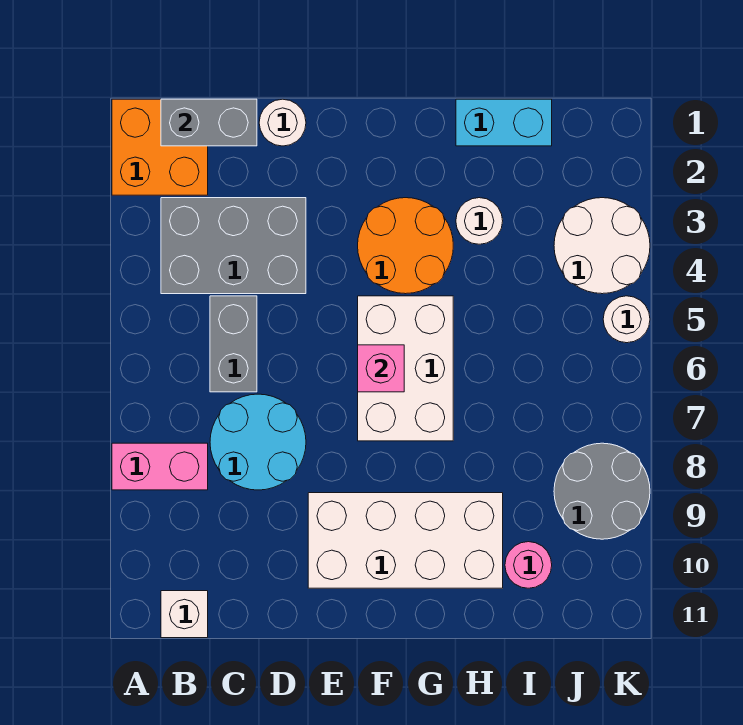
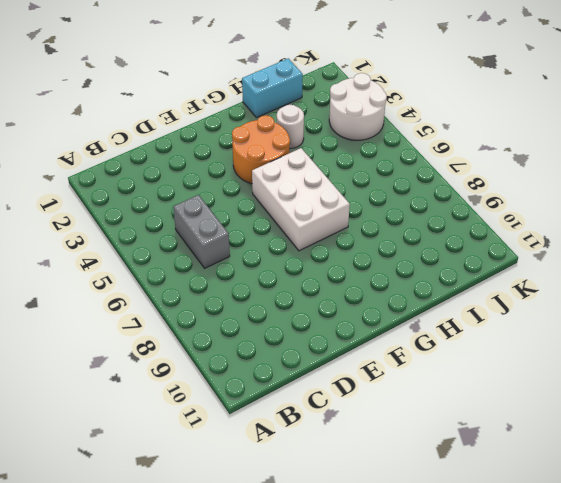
none -> orange brick A1:B2 level 1
none -> pink brick A8:B8 level 1
none -> grey brick B3:D4 level 1

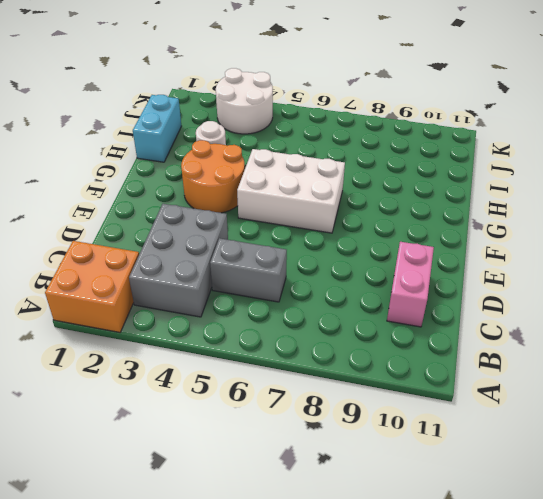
pink brick C10:D10 level 1 -> pink brick A8:B8 level 1
none -> white brick B11 level 1
none -> cyan round brick C7:D8 level 1
none -> white round brick D1 level 1

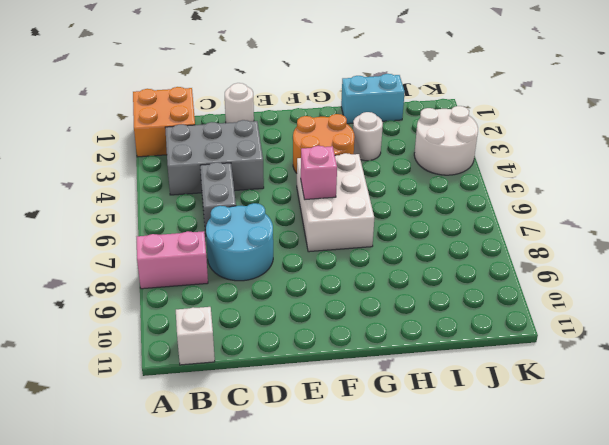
none -> white brick E9:H10 level 1
none -> pink round brick I10 level 1
none -> grey round brick J8:K9 level 1

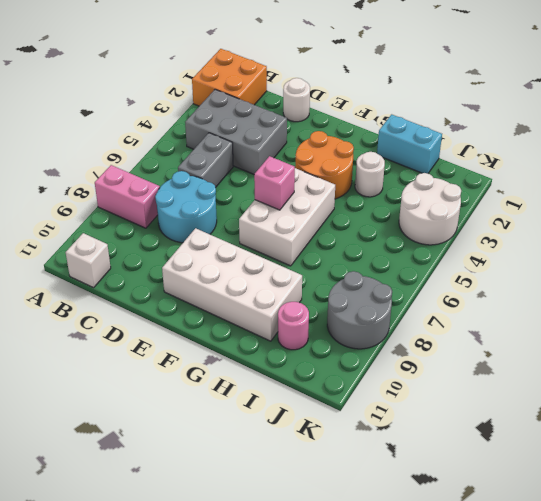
none -> white round brick K5 level 1
none -> grey brick B1:C1 level 2

